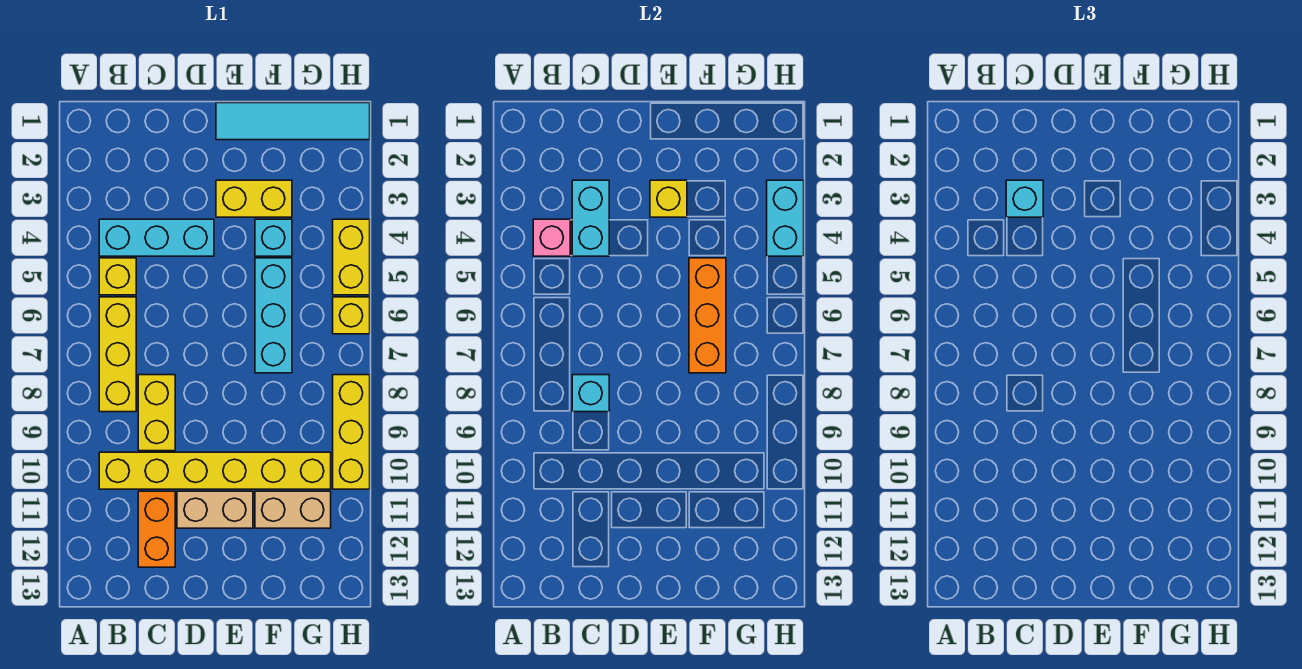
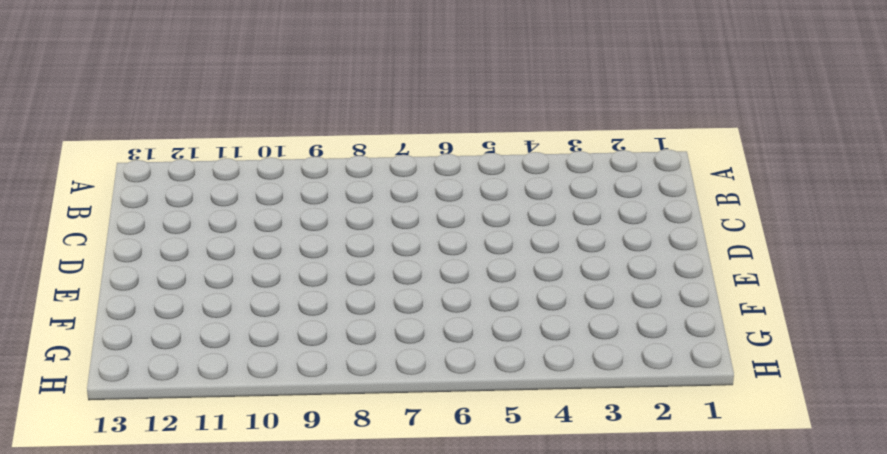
none -> cyan brick B4:D4 level 1
none -> yellow brick B5 level 1
none -> yellow brick B6:B8 level 1

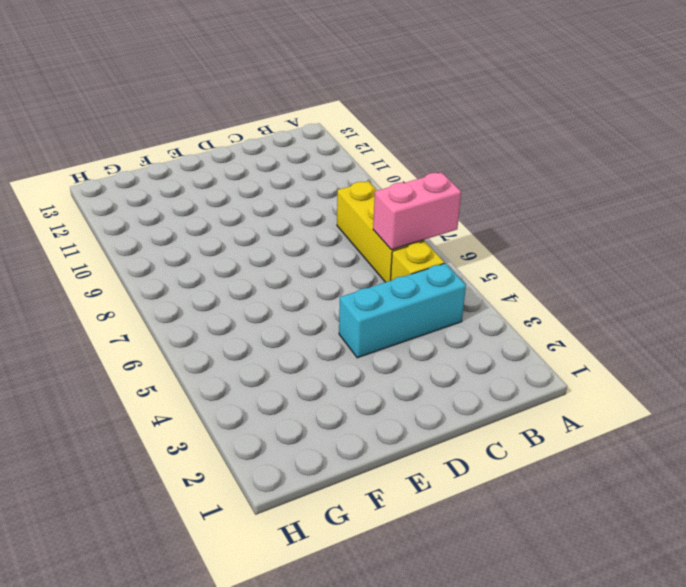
pink brick A6:B6 level 2 -> none
none -> yellow brick B10:G10 level 1
none -> yellow brick C8:C9 level 1
none -> orange brick C11:C12 level 1

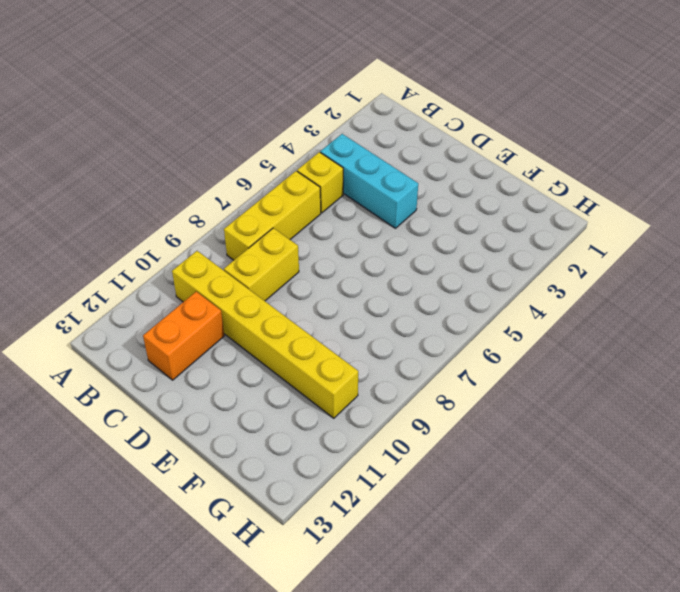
none -> tan brick D11:E11 level 1
none -> cyan tile E1:H1 level 1
none -> yellow brick E3:F3 level 1

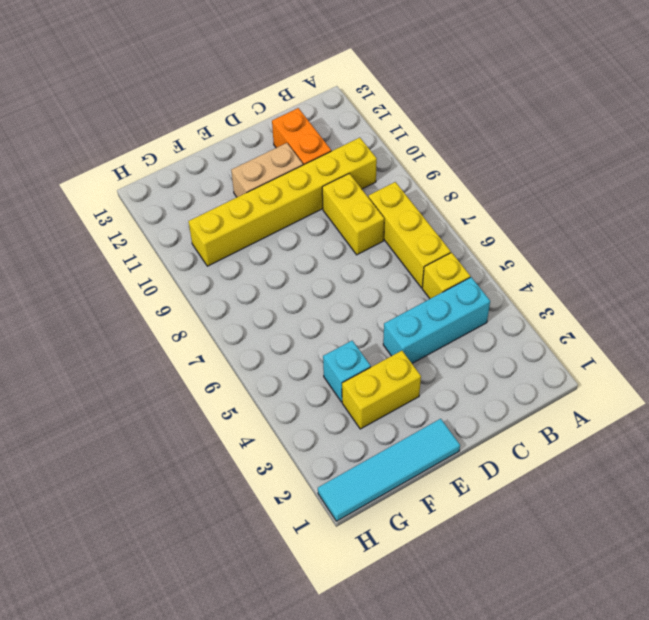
none -> cyan brick F5:F7 level 1
none -> tan brick F11:G11 level 1
none -> yellow brick H4:H5 level 1

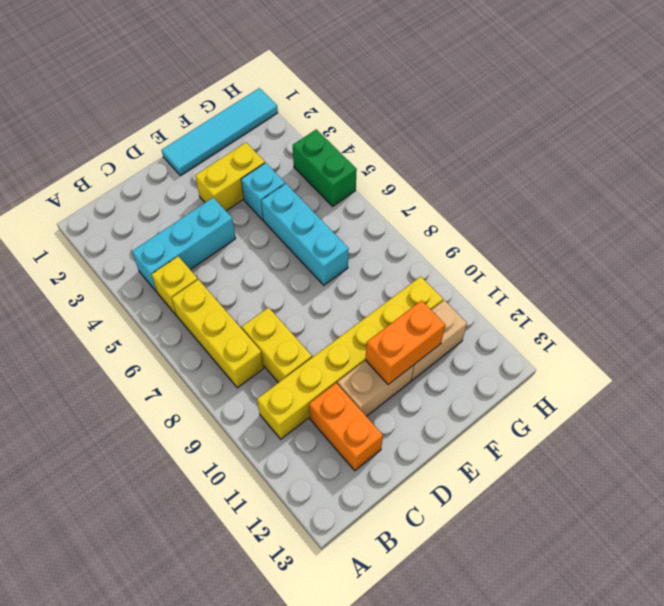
orange brick E11:F11 level 2 -> none
green brick H4:H5 level 1 -> yellow brick H4:H5 level 1
none -> yellow brick H6 level 1
none -> yellow brick H8:H10 level 1
none -> pink brick B4 level 2

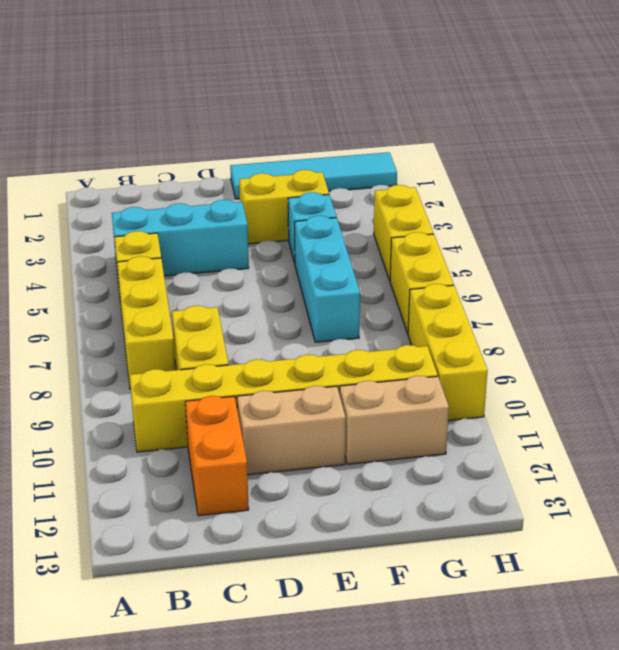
yellow brick H6:H7 level 1 -> yellow brick H6 level 1
none -> pink brick B4 level 2
none -> cyan brick C3:C4 level 2
none -> cyan brick C8 level 2

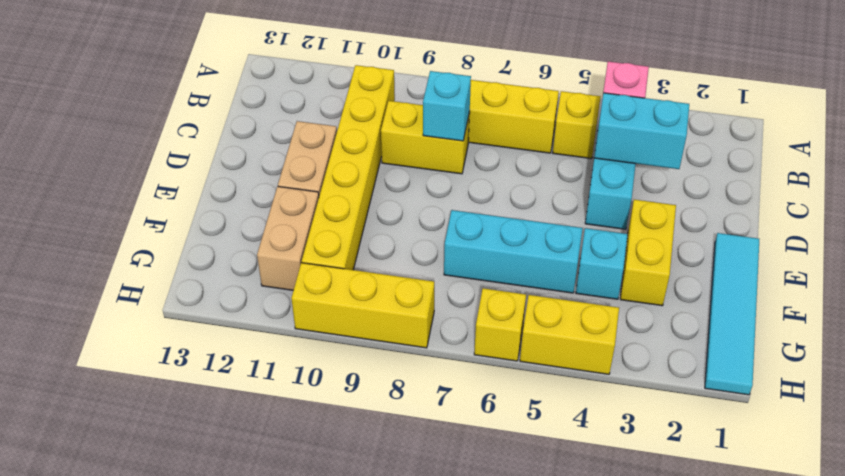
none -> orange brick C11:C12 level 1
none -> yellow brick E3 level 2
none -> orange brick F5:F7 level 2

